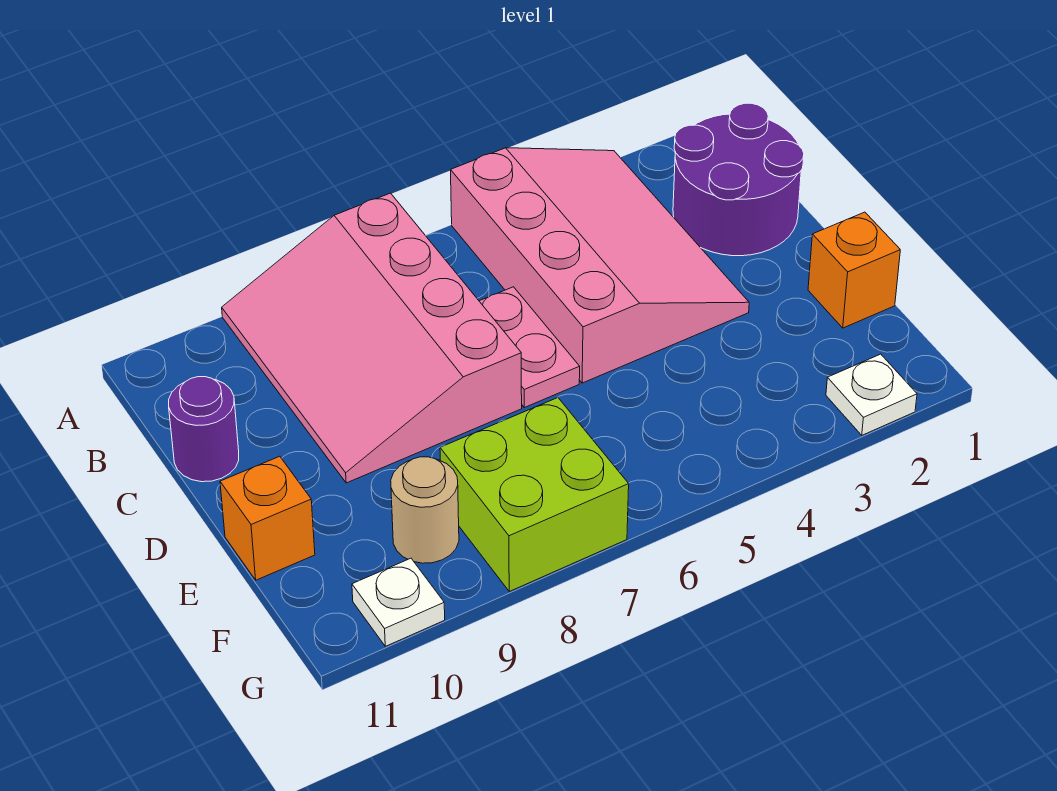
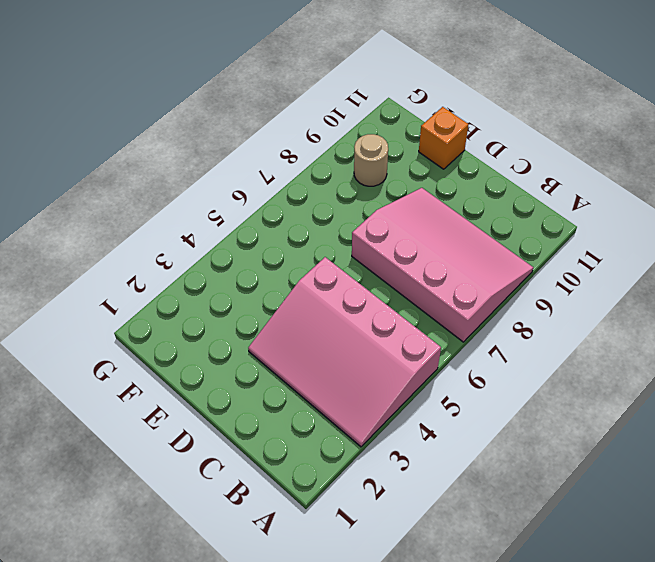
none -> purple round brick B1:C2 level 1
none -> pink plate C6:D6 level 1

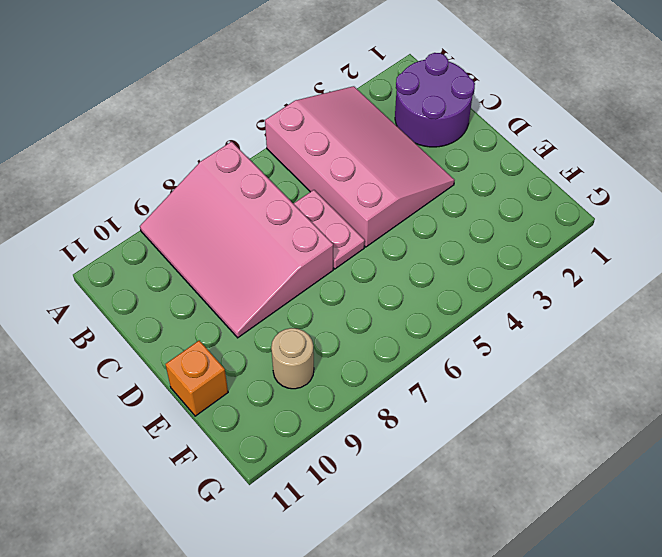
none -> purple round brick C11 level 1
none -> orange brick E1 level 1

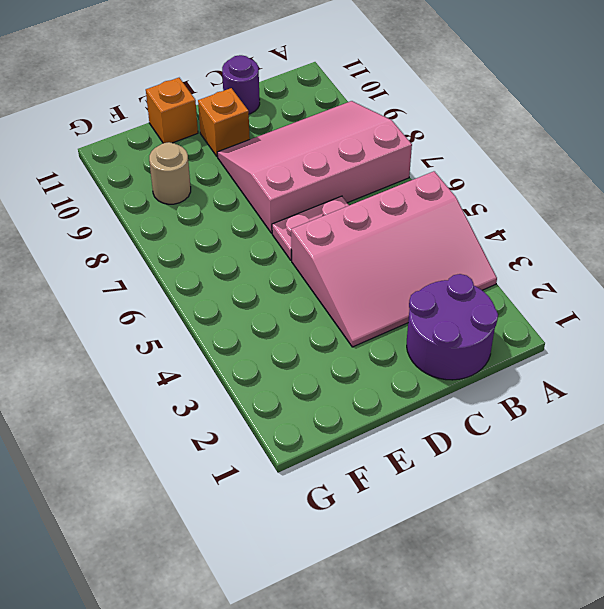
orange brick D10 level 1 -> orange brick E1 level 1
none -> lime brick F7:G8 level 1
none -> white plate G2 level 1

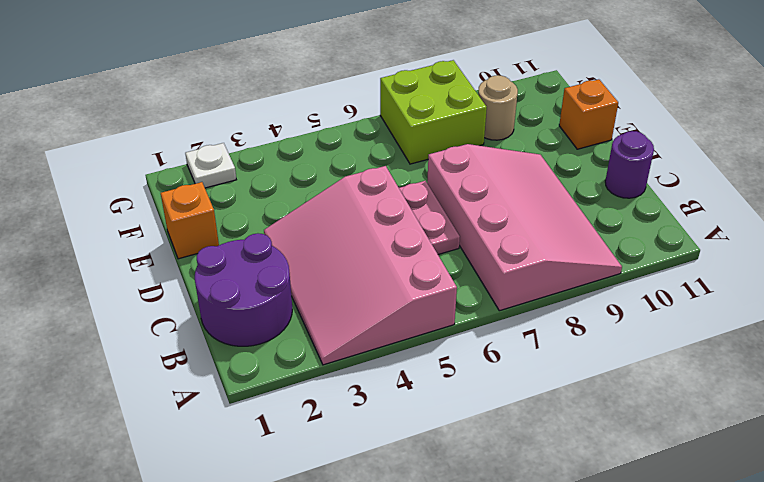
none -> white plate G10 level 1

